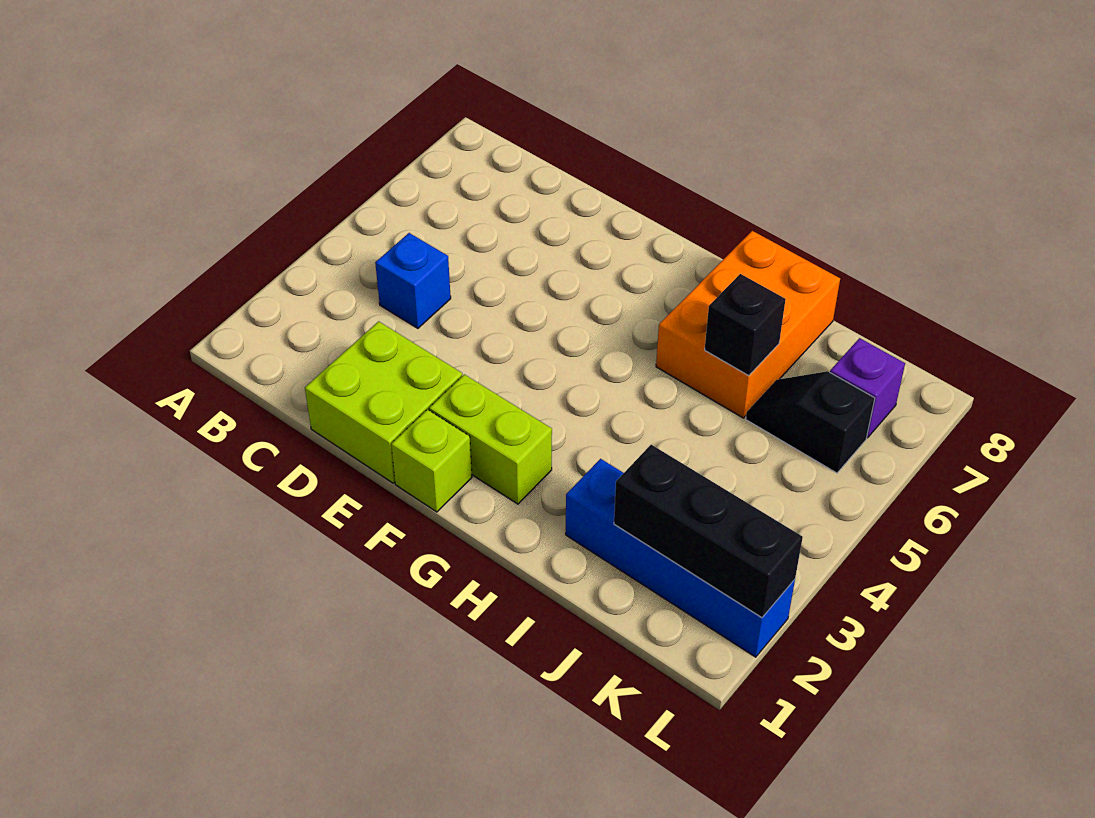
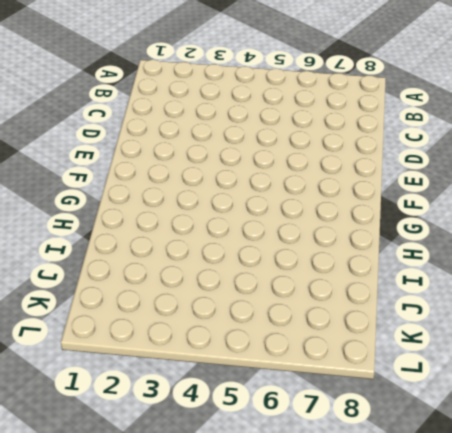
none -> blue brick C4 level 1
none -> lime brick D1:E2 level 1

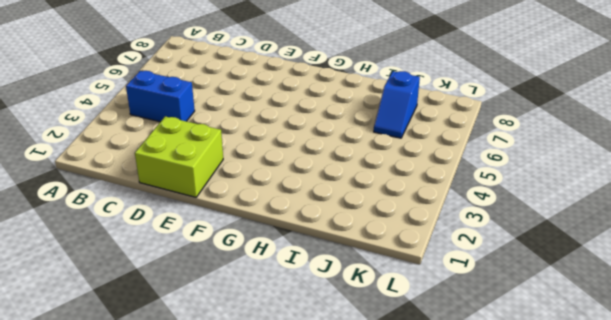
blue brick B4:C4 level 1 -> blue brick C4 level 1
blue slope J6:J7 level 1 top 7 -> black slope J6:K6 level 1 top K
none -> lime brick F1 level 1
none -> lime brick F2:G2 level 1

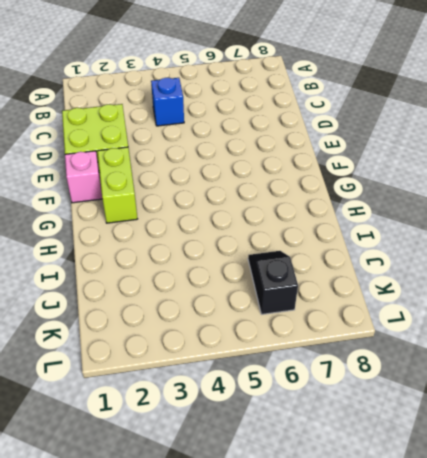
pink brick F1 level 1 -> lime brick F1 level 1
none -> orange brick H6:I8 level 1
none -> blue brick I2:L2 level 1

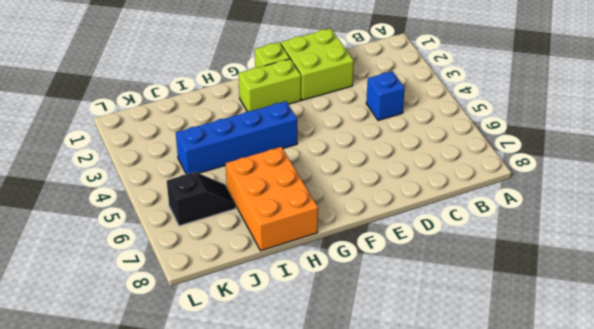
blue brick G4:J4 level 1 -> blue brick I2:L2 level 1
none -> purple brick K7 level 1
none -> black brick I6 level 2

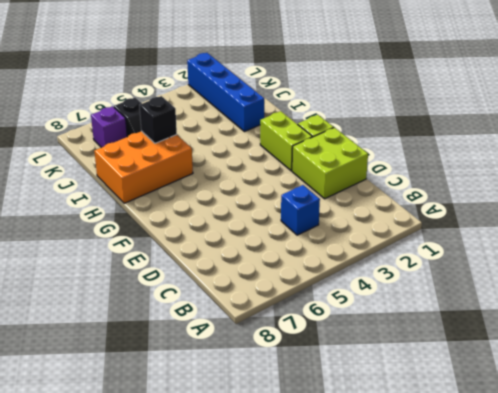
none -> black brick J2:L2 level 2

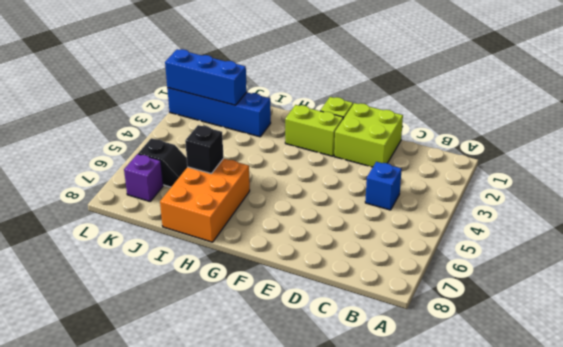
blue brick J2:L2 level 2 -> black brick J2:L2 level 2

